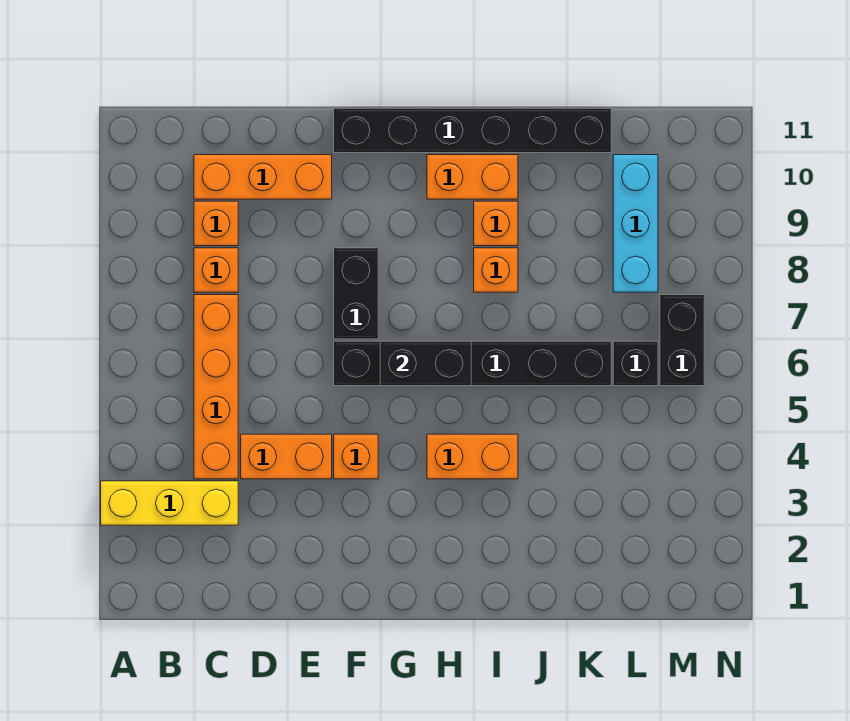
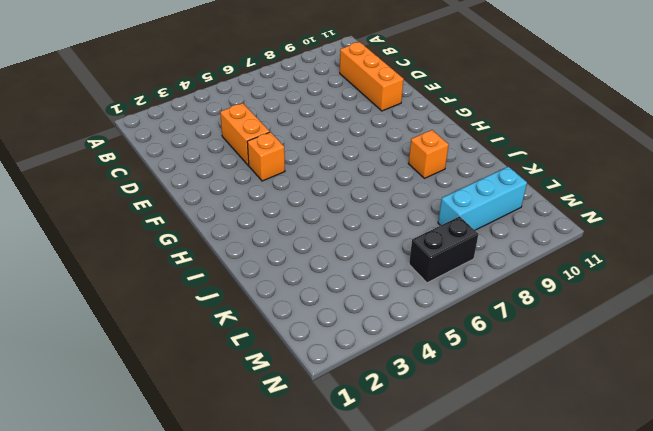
none -> yellow brick A3:C3 level 1
none -> orange brick C4:C7 level 1
none -> orange brick C8 level 1

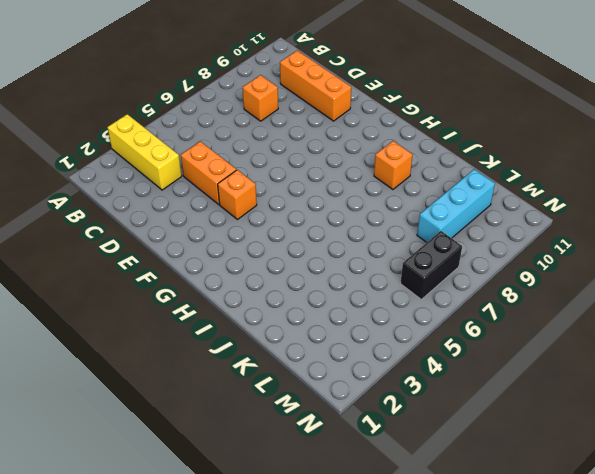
none -> orange brick C4:C7 level 1
none -> orange brick C9 level 1
none -> black brick F6:K6 level 1

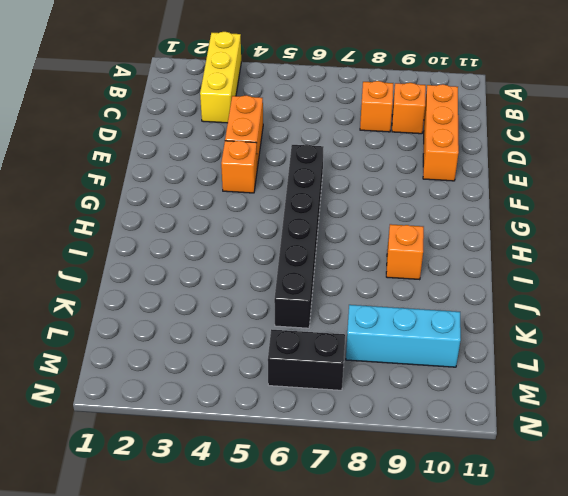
none -> orange brick C4:C7 level 1
none -> black brick F7:F8 level 1
none -> black brick F11:K11 level 1

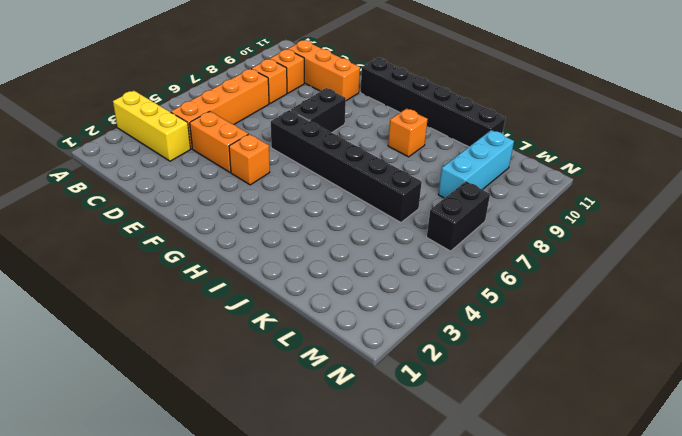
none -> orange brick H4:I4 level 1
none -> orange brick H10:I10 level 1
none -> orange brick I8 level 1

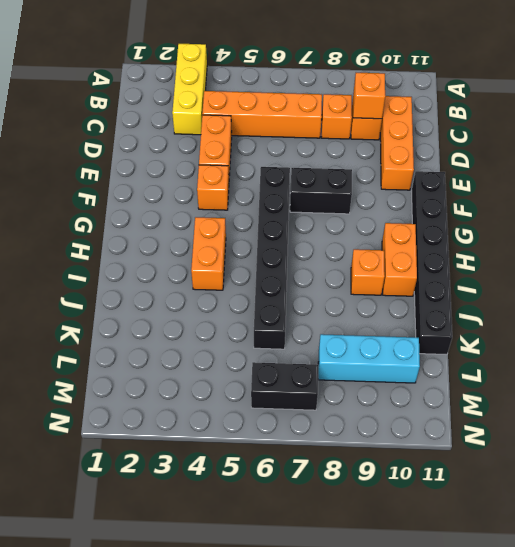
orange brick C9 level 2 -> orange brick I8 level 1
none -> black brick L6 level 1
none -> black brick G6:H6 level 2

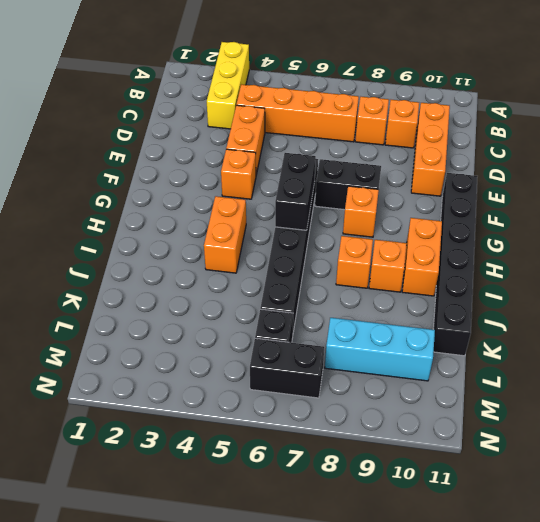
orange brick G8 level 1 -> none

